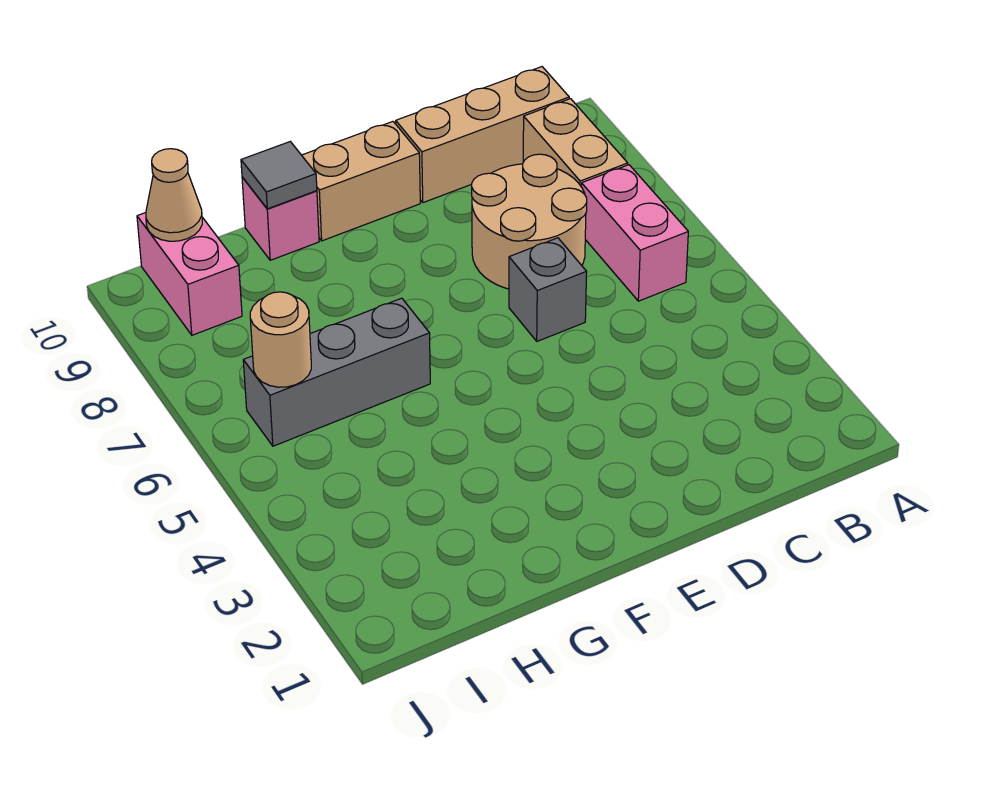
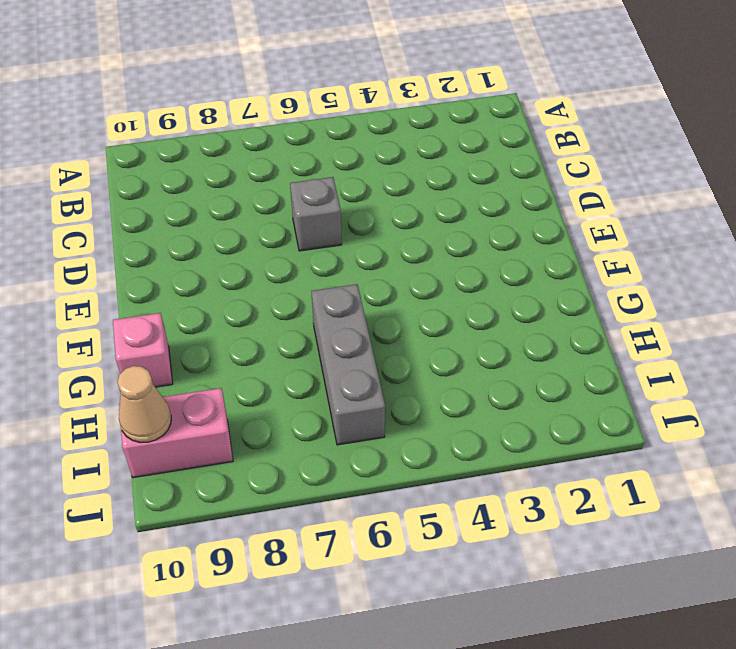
none -> pink brick B6:B7 level 1
none -> tan brick B8:B9 level 1
none -> tan brick B10:D10 level 1

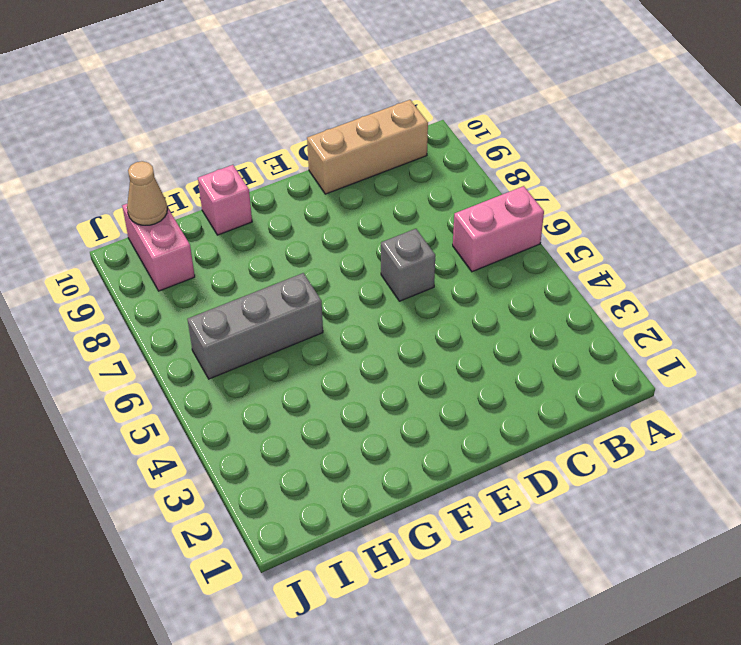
pink brick A6:B6 level 1 -> pink brick B6:B7 level 1
none -> tan brick B8:B9 level 1
none -> tan round brick C7:D8 level 1
none -> tan brick E10:F10 level 1

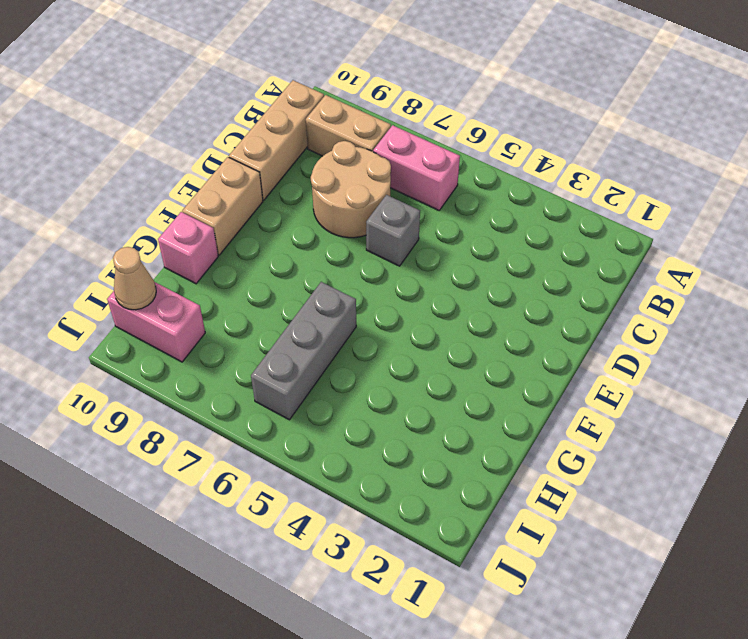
none -> grey tile G10 level 2
none -> tan round brick I6 level 2

